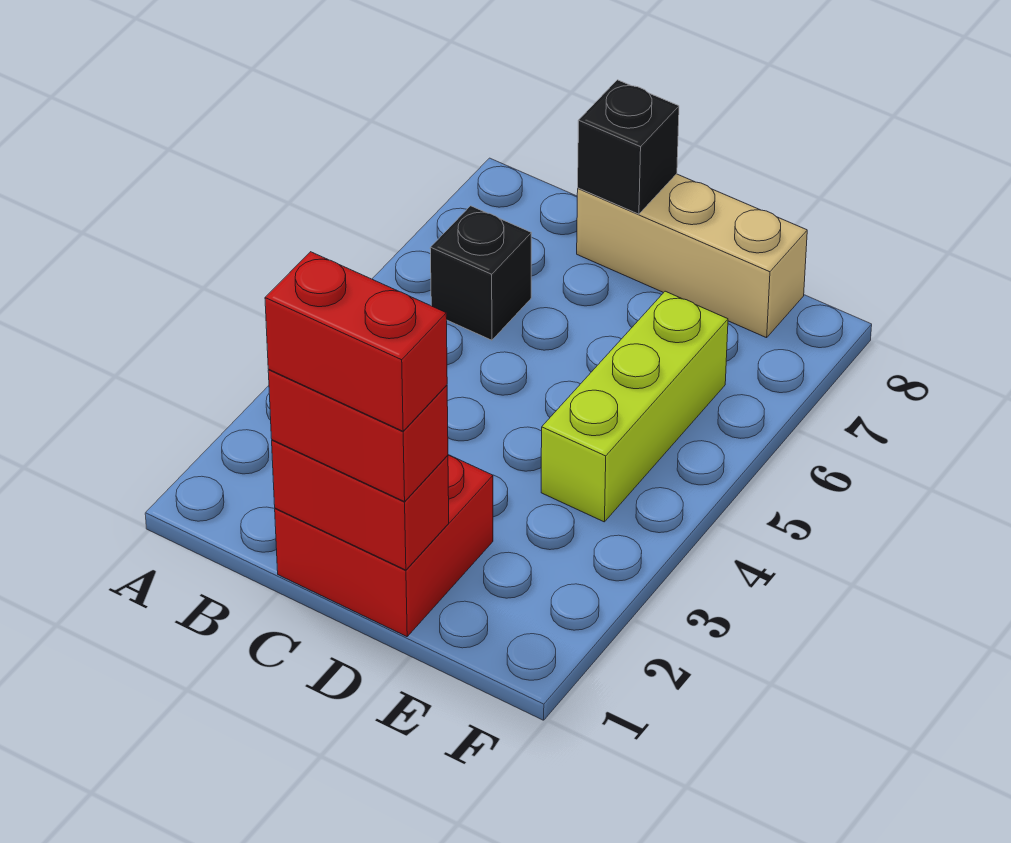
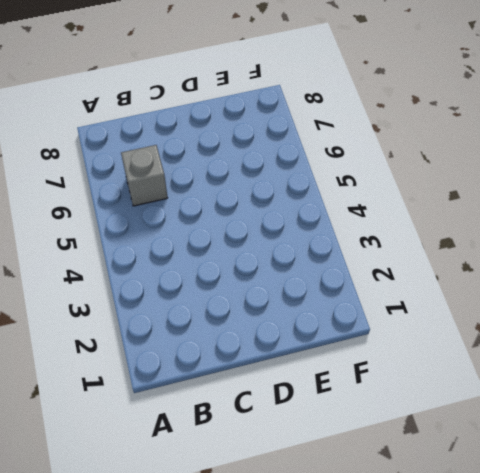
grey brick B6 level 1 -> black brick B6 level 1
none -> red brick C1:D2 level 1
none -> tan brick C8:E8 level 1

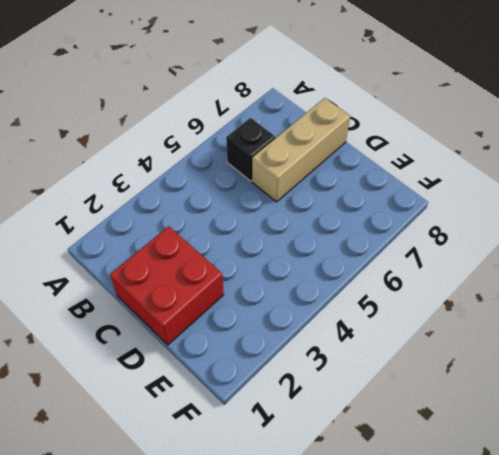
tan brick C6:C8 level 1 -> tan brick C8:E8 level 1
none -> lime brick E4:E6 level 1
none -> red brick C1:D1 level 2

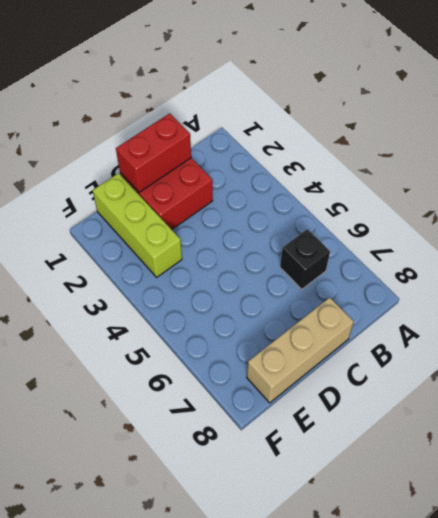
lime brick E1:E3 level 1 -> lime brick E4:E6 level 1
none -> black brick C8 level 2
none -> red brick C1:D1 level 3

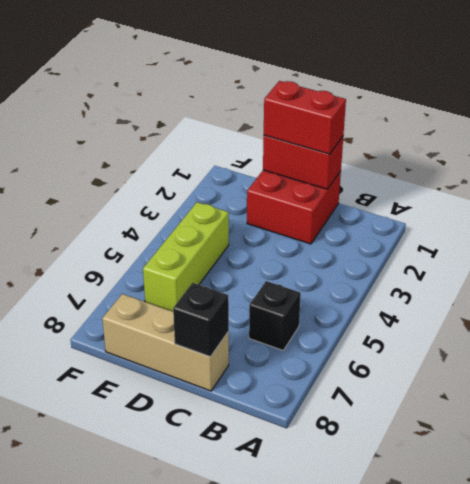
none -> red brick C1:D1 level 4

